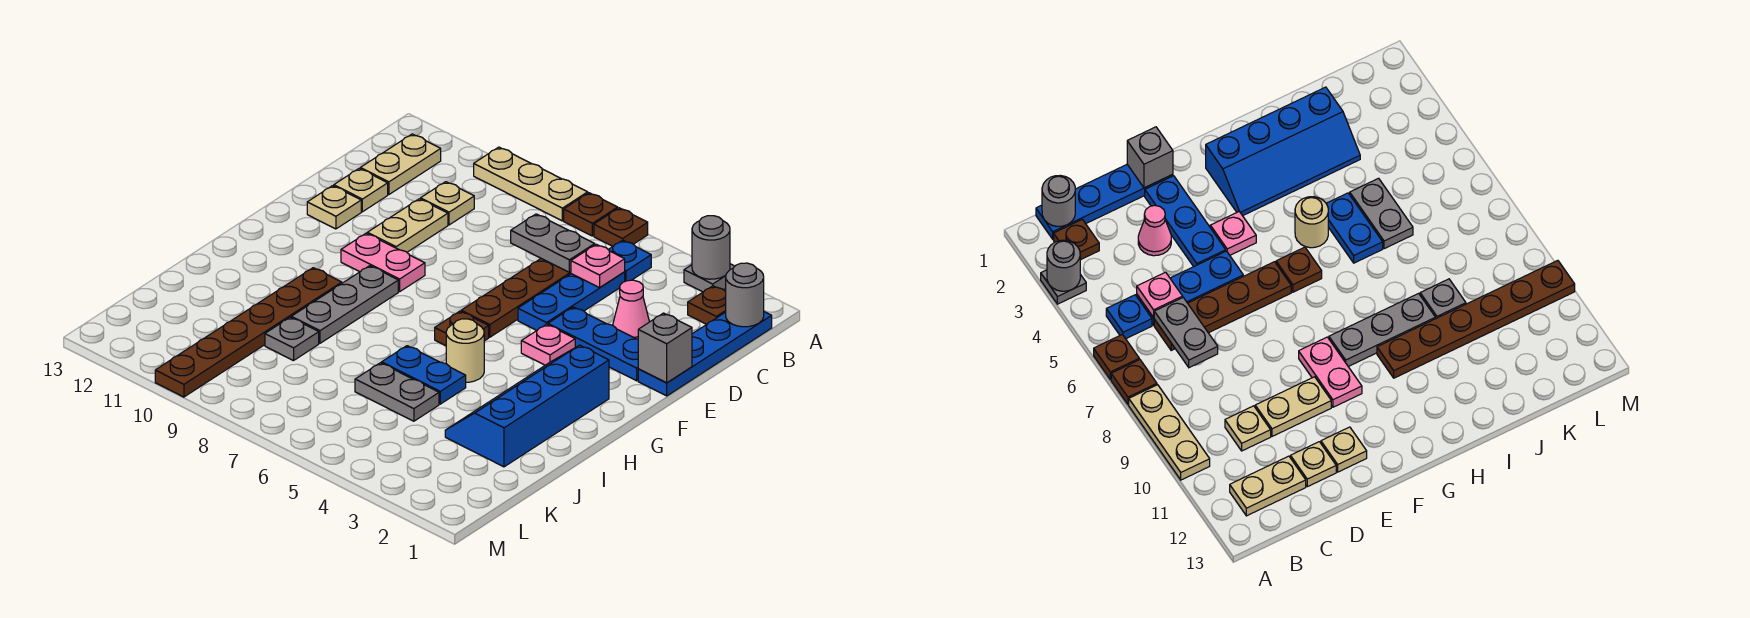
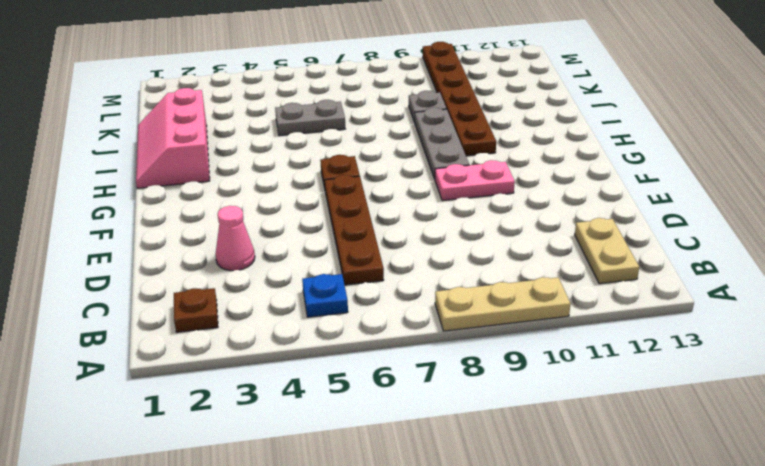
pink slope H1:J2 level 1 top 2 -> blue slope G2:J3 level 1 top 2
none -> grey plate A3 level 1
none -> brown plate A6 level 1
none -> brown plate A7 level 1
none -> blue plate B1:E1 level 1

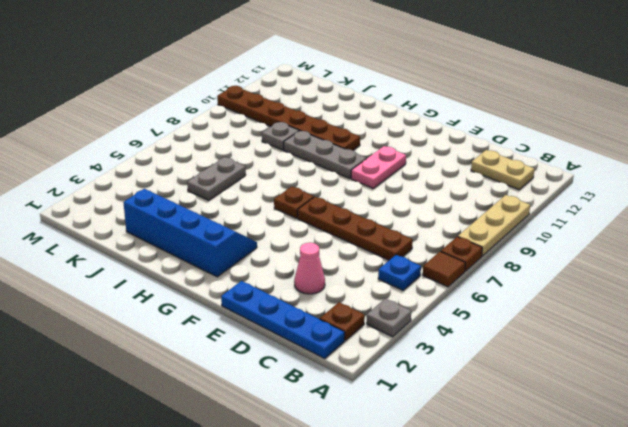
brown tile A6 level 1 -> brown plate A6 level 1
none -> blue plate C5:E5 level 1
none -> tan plate C10 level 1
none -> tan plate D10:E10 level 1
none -> tan plate D12 level 1

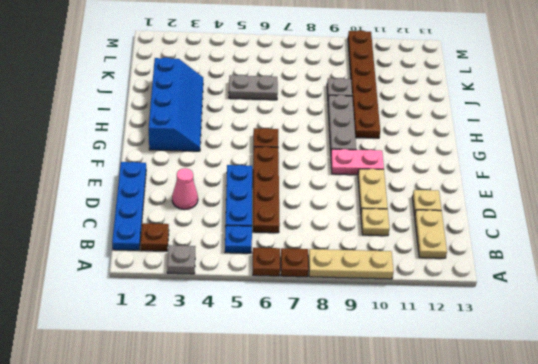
none -> blue plate E2:E4 level 1
none -> tan plate E12 level 1
none -> pink plate F4 level 1
none -> tan round brick H5 level 1

